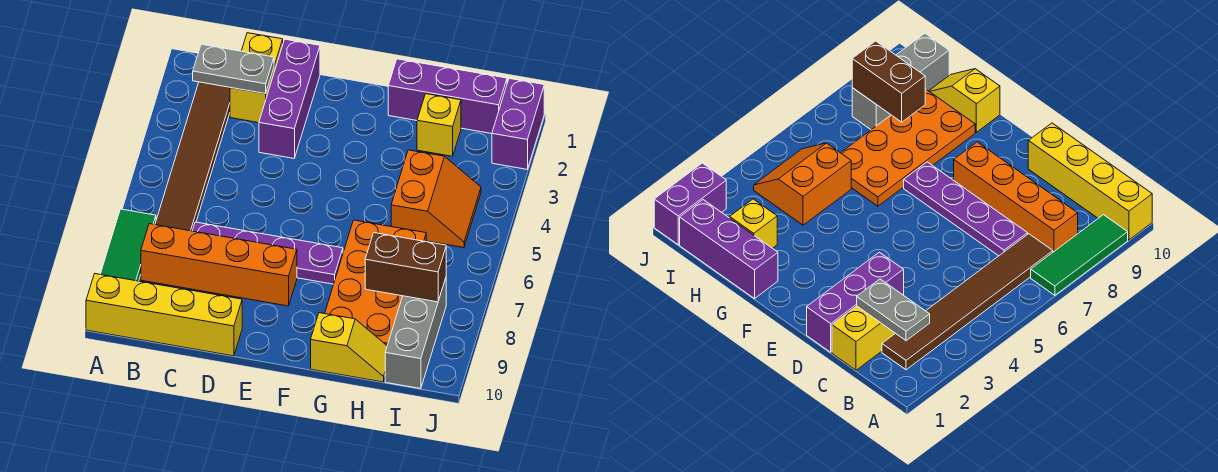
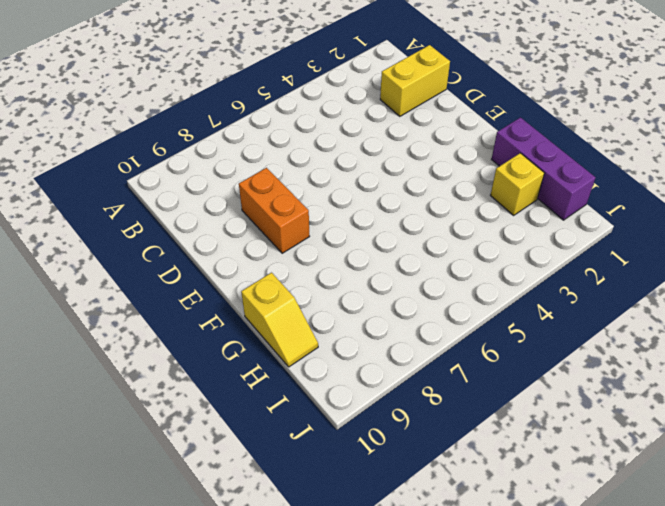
orange brick D8:E8 level 1 -> orange brick B8:E8 level 1
none -> green tile A7:A9 level 1
none -> yellow brick A10:D10 level 1
none -> brown tile B2:B7 level 1

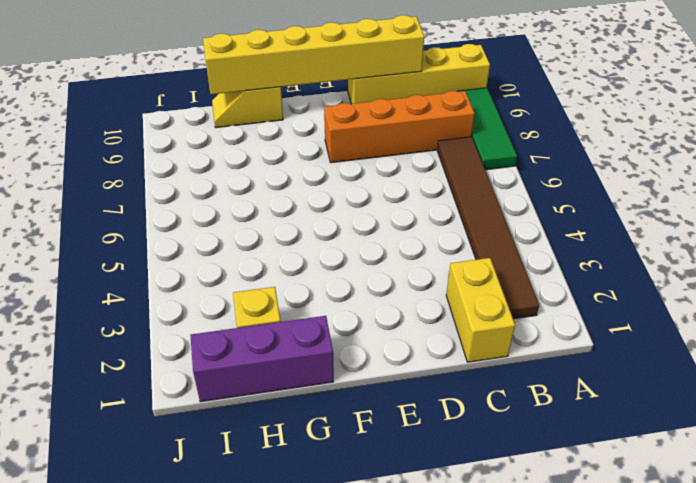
yellow brick C10:H10 level 2 -> none
none -> purple plate C7:F7 level 1
none -> purple brick D1:D3 level 1
none -> orange plate G6:H9 level 1

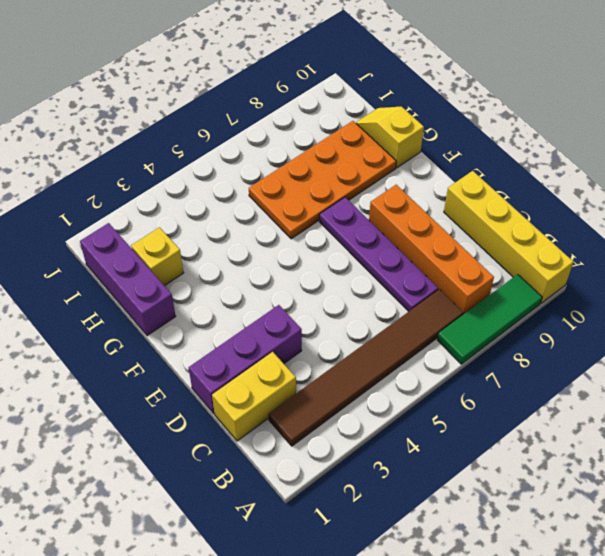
none -> orange slope H4:I5 level 1 top H
none -> grey brick I8:I10 level 1
none -> purple brick J1:J2 level 1

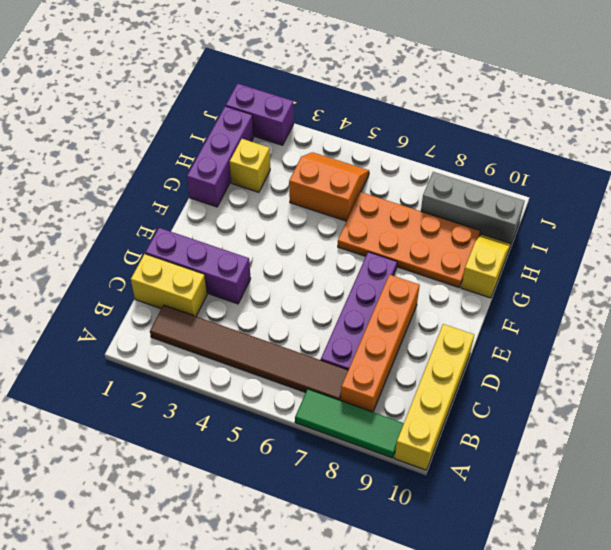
none -> grey plate B2:C2 level 2
none -> brown brick H8:I8 level 2

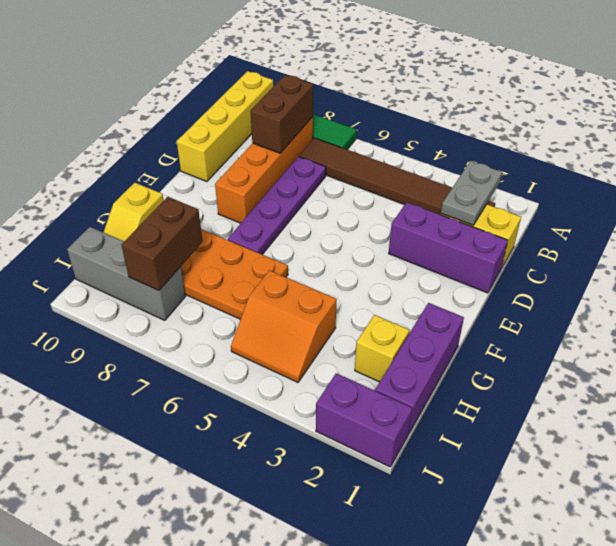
brown brick B8:C8 level 2 -> none

